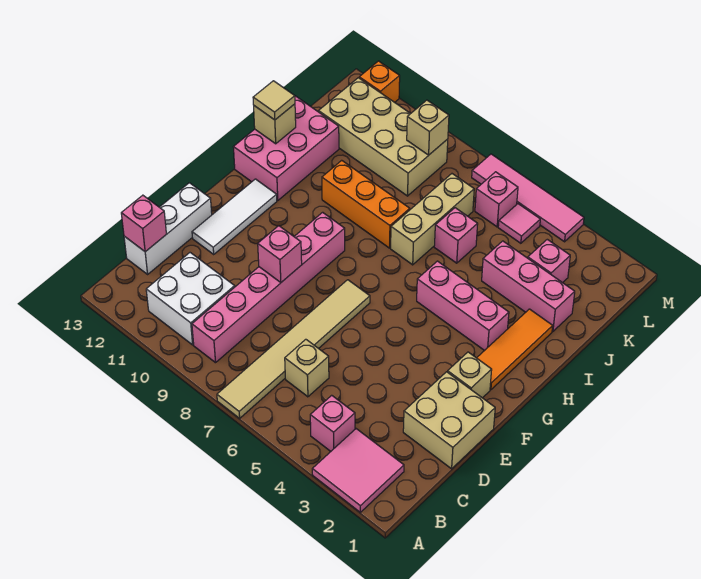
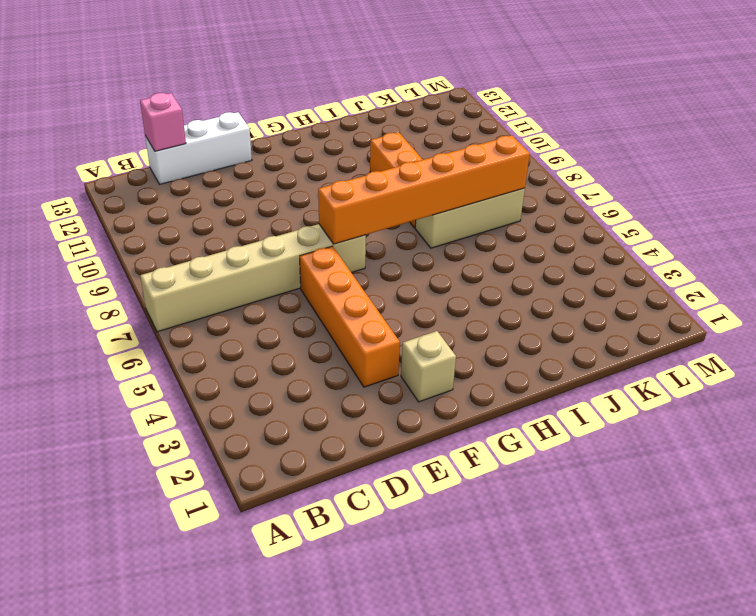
tan brick A7:F7 level 1 -> tan tile A7:F7 level 1
orange brick E3:E6 level 1 -> none
orange brick F7:K7 level 2 -> none
none -> pink tile A2:B3 level 1
none -> pink brick B4 level 1
none -> pink brick B9:G9 level 1

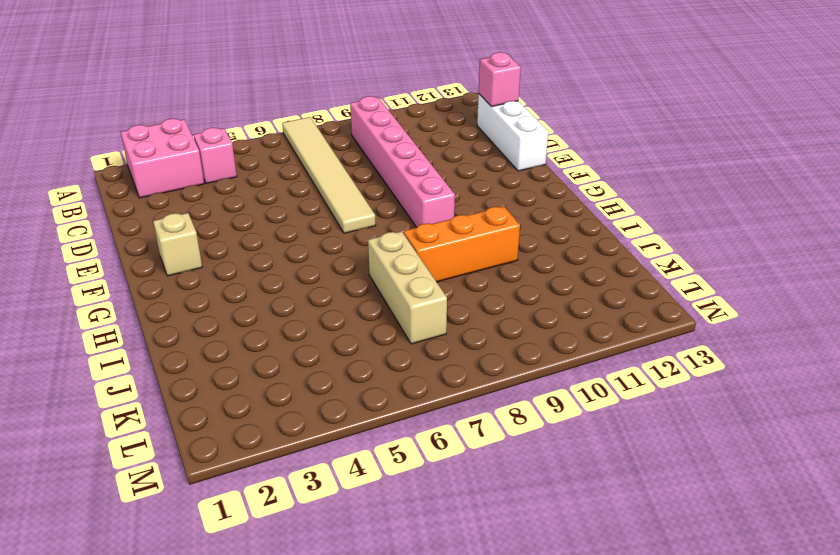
pink brick A2:B3 level 1 -> pink tile A2:B3 level 1
none -> white brick B10:C11 level 1
none -> tan brick C6 level 1
none -> tan brick D1:E2 level 1

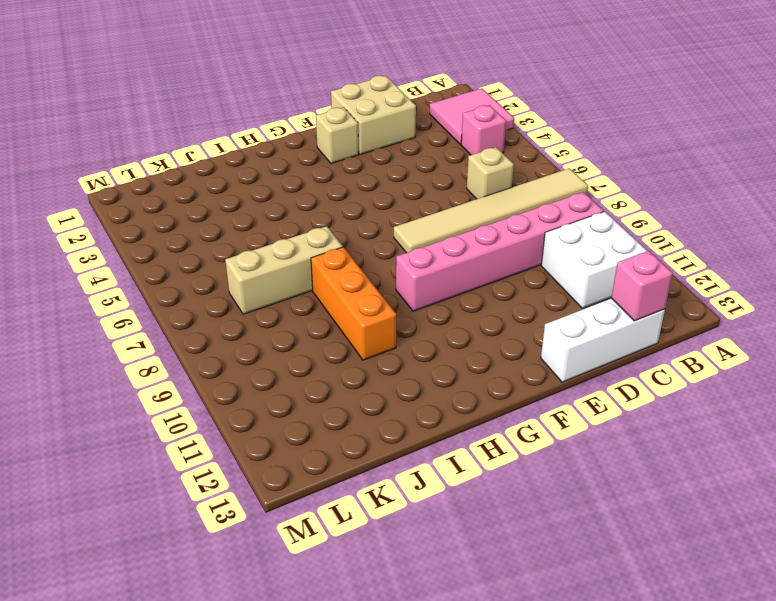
none -> white tile E12:G12 level 1
none -> orange tile G2:I2 level 1
none -> pink brick H3:H5 level 1

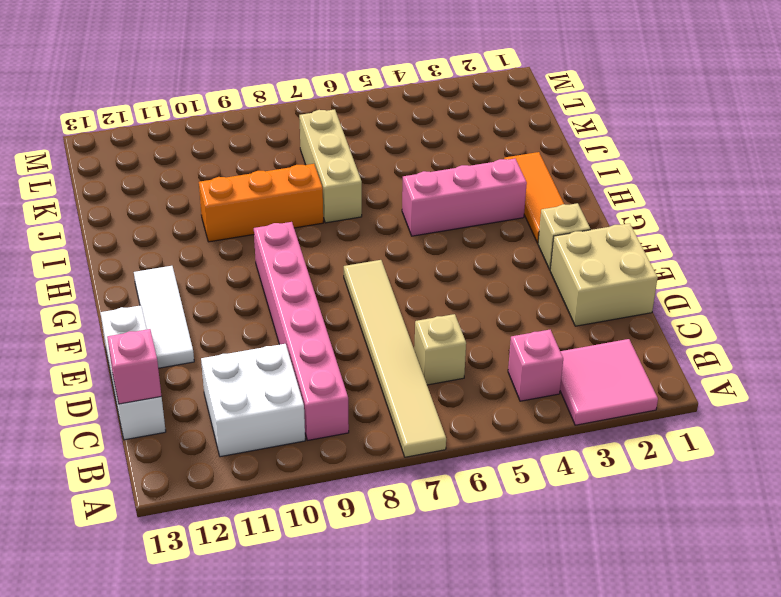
none -> pink brick H12:J13 level 1
none -> pink brick J2:J4 level 1
none -> pink brick J6 level 1

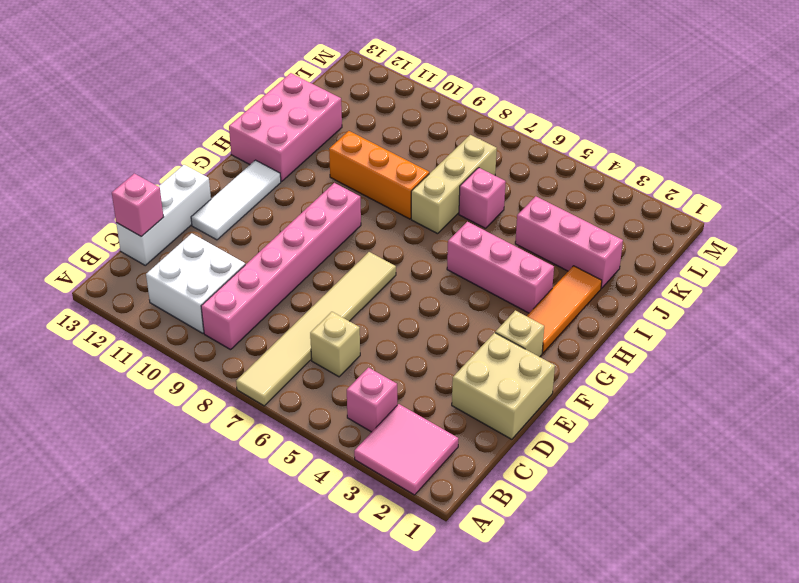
none -> pink brick K3 level 1
none -> tan brick K9:L12 level 1
none -> pink tile L5 level 1

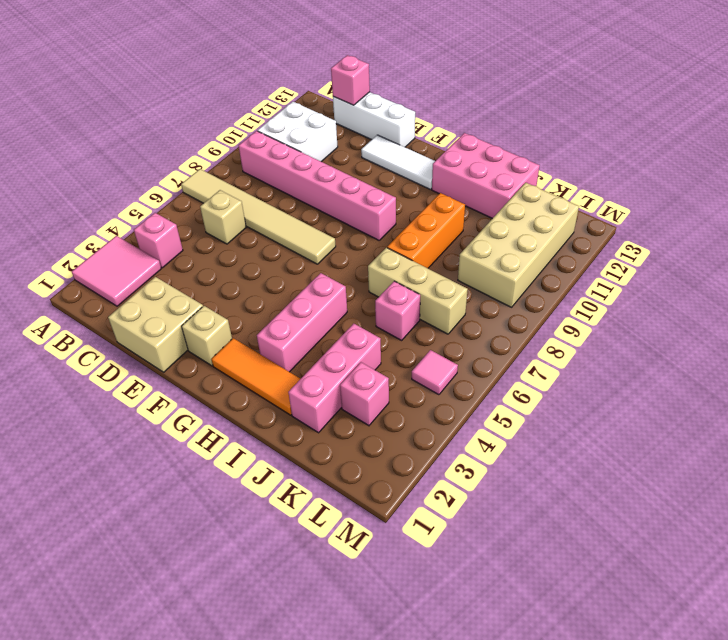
none -> pink brick L6 level 1
none -> pink tile M4:M7 level 1
none -> orange brick M12 level 1

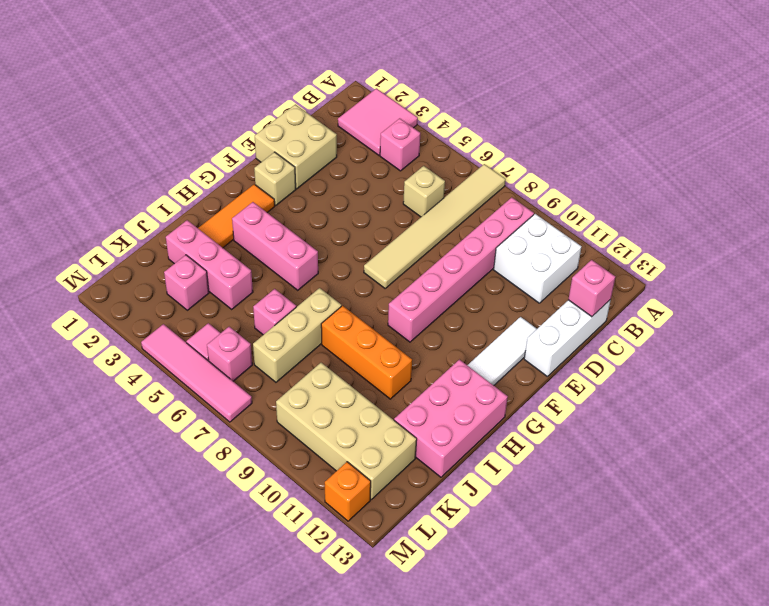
none -> pink brick E9 level 2
none -> tan brick I13 level 2
none -> tan brick L9 level 2

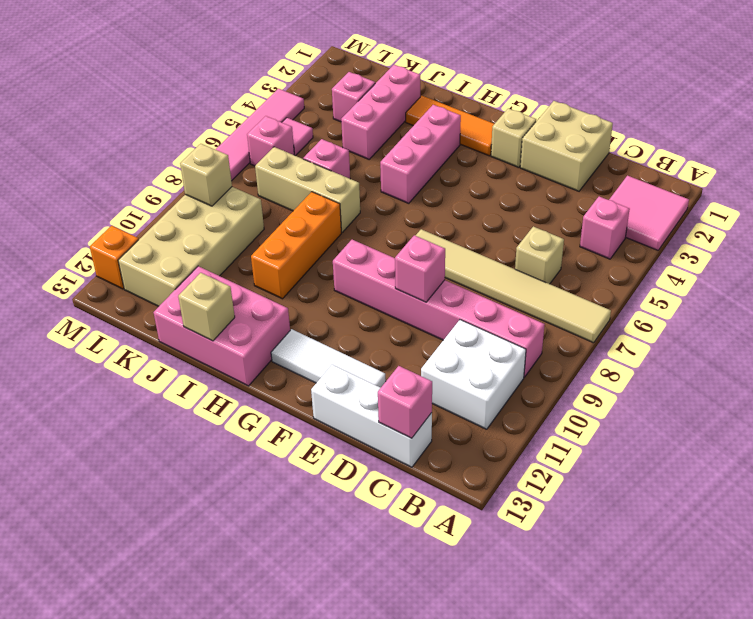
none -> tan tile I13 level 3

